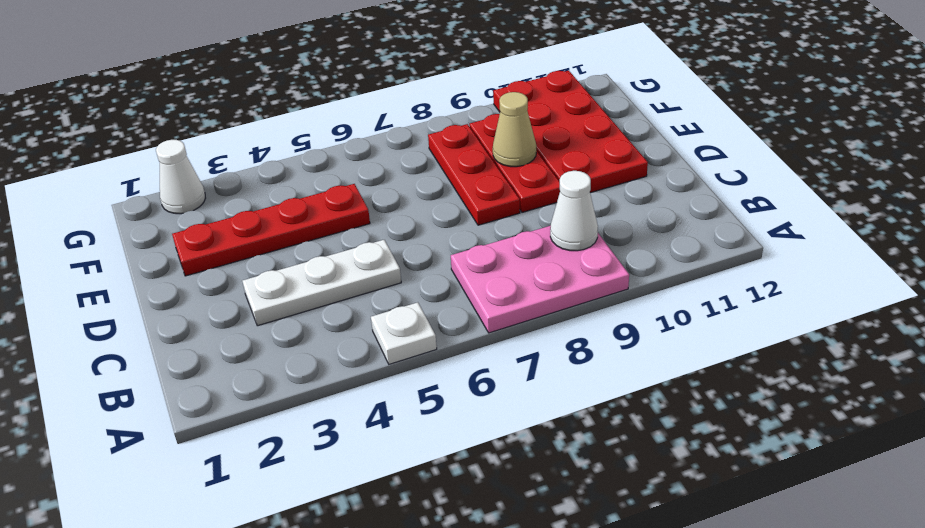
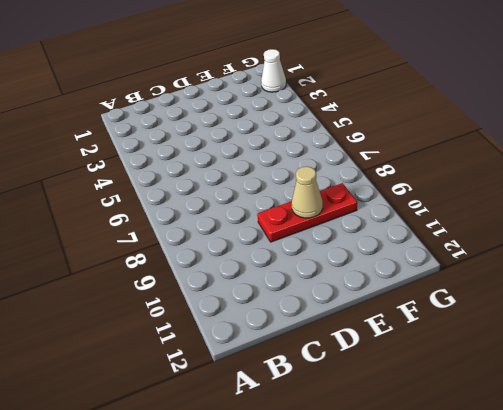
none -> white plate A5 level 1
none -> pink plate A7:B9 level 1

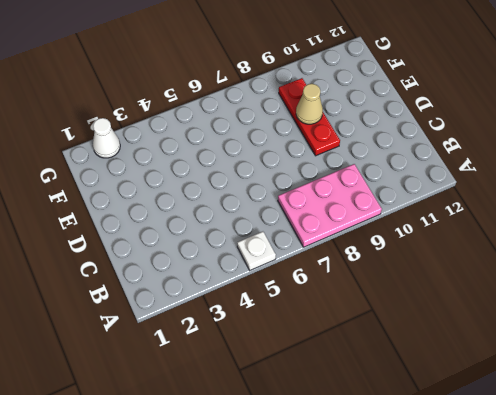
none -> white plate C3:C5 level 1
none -> red plate D8:F8 level 1

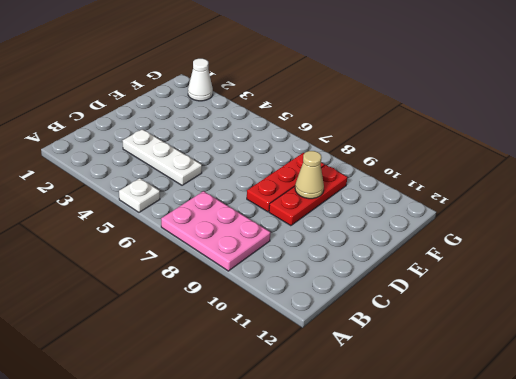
none -> red plate D10:G11 level 1
none -> red plate E2:E5 level 1

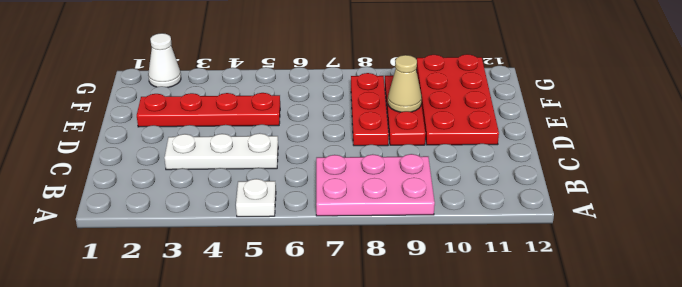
none -> white cone B9 level 2

